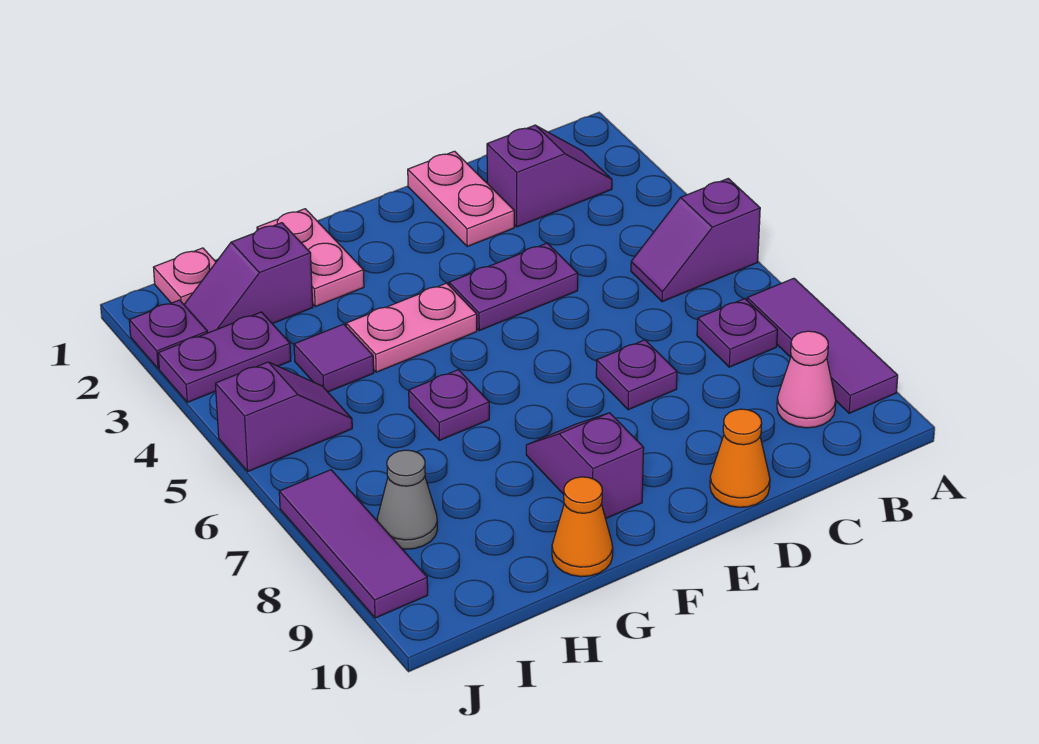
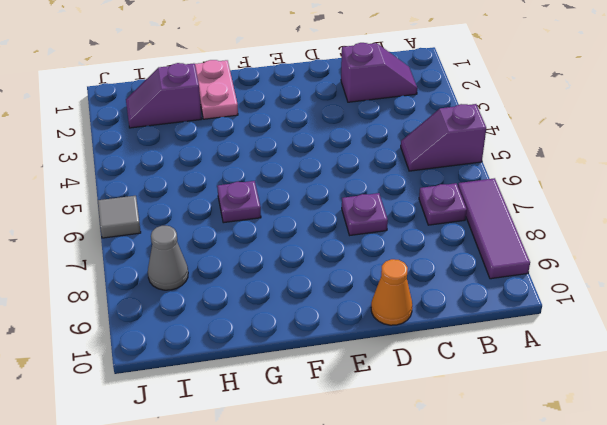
grey tile J6 level 1 -> none
none -> pink cone B9 level 1
none -> pink plate D1:D2 level 1
none -> purple plate D4:E4 level 1

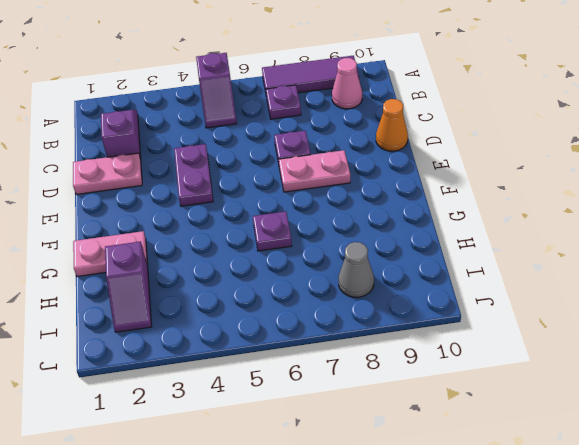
pink plate E7:E8 level 1 -> pink plate F4:G4 level 1
none -> purple slope F8:F9 level 1 top 9
none -> orange cone G10 level 1
none -> purple tile H4 level 1

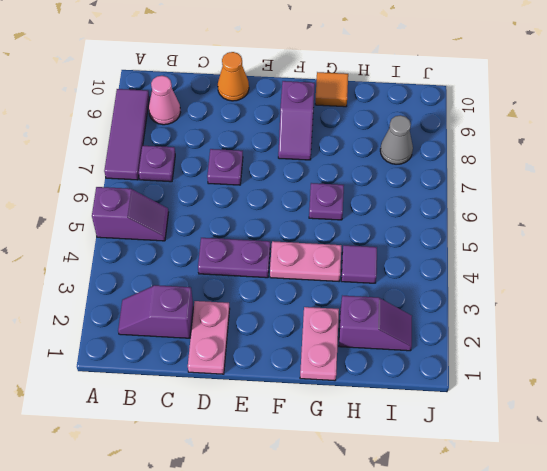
orange tile G10 level 1 -> orange cone G10 level 1
none -> pink plate I1 level 1
none -> purple plate I3:J3 level 1
none -> purple slope I5:J5 level 1 top J

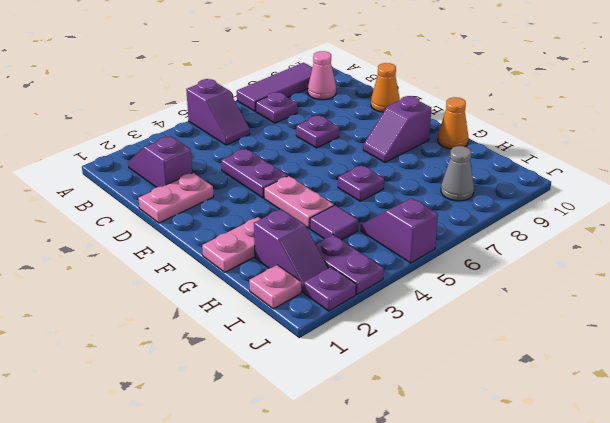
none -> purple tile J7:J9 level 1

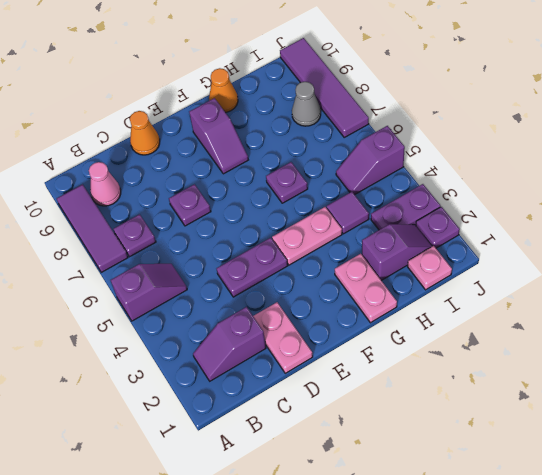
purple tile J7:J10 level 1 -> purple tile J7:J9 level 1

